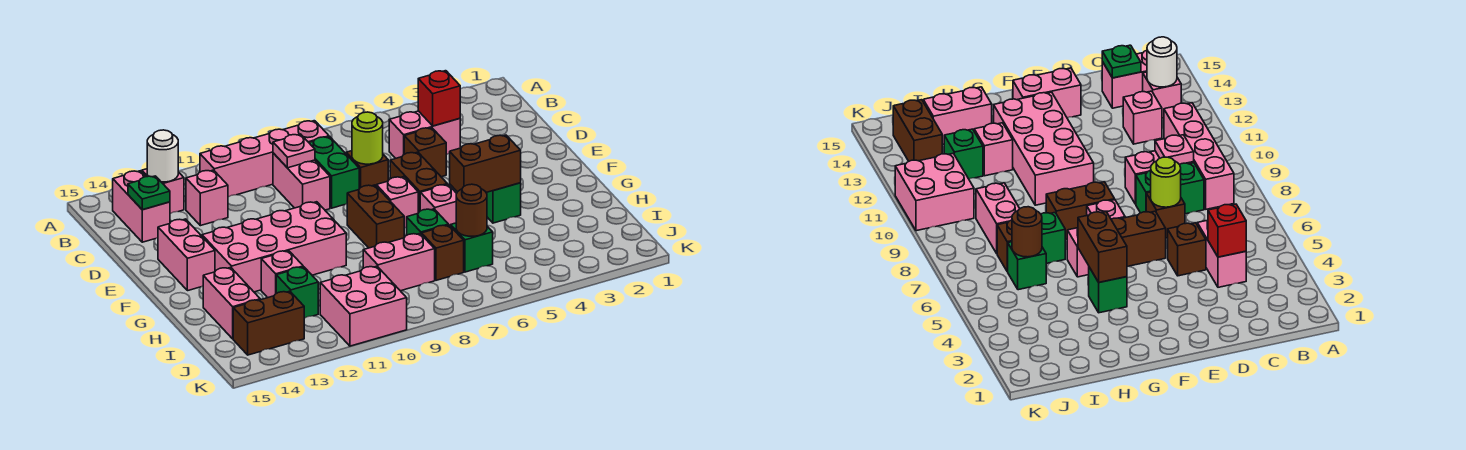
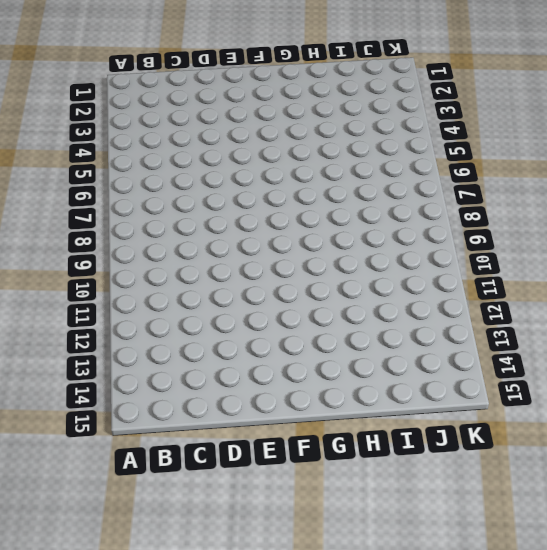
none -> pink brick B8:B11 level 1
none -> pink brick B13 level 1
none -> pink brick B14:C14 level 1
none -> pink brick C4:C5 level 1

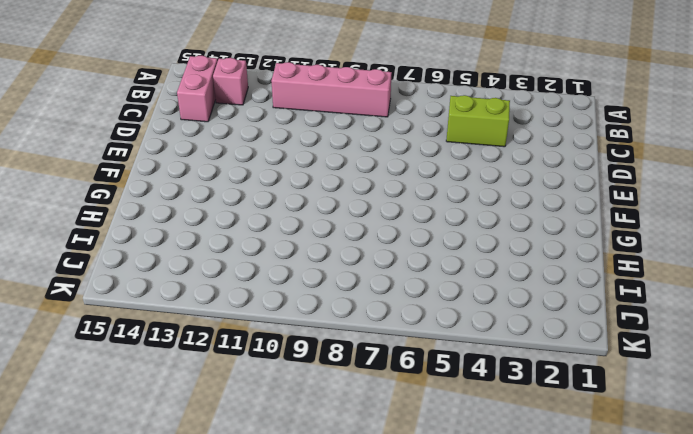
lime brick C4:C5 level 1 -> pink brick C4:C5 level 1
none -> green brick C8:D8 level 1
none -> pink brick C9:D9 level 1
none -> pink brick C12 level 1
none -> brown brick D5 level 1

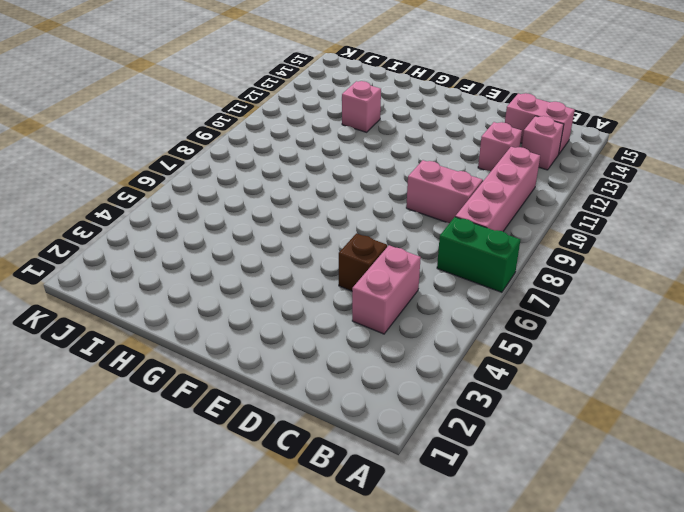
green brick A7:B7 level 1 -> green brick C8:D8 level 1
none -> brown brick D7 level 1
none -> brown brick E6:F6 level 1
none -> pink brick E14:F14 level 1
none -> pink brick F7 level 1

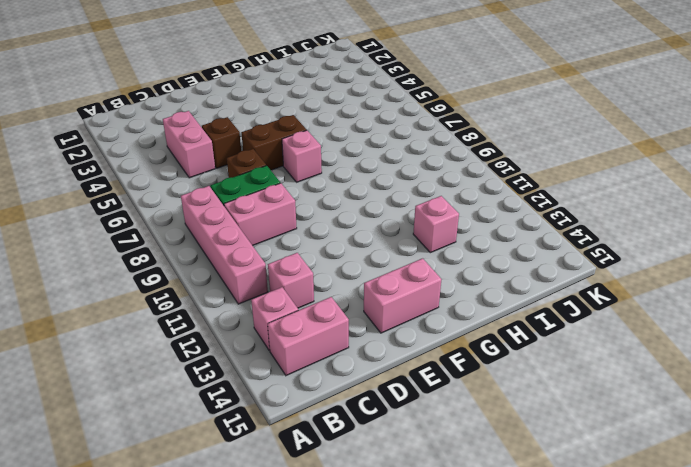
none -> brown brick F8:G8 level 1
none -> pink brick F10:G13 level 1
none -> green brick G4 level 1
none -> pink brick G6 level 1

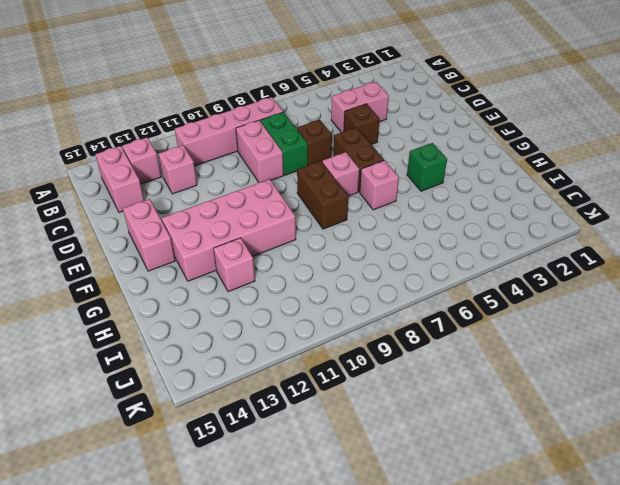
none -> green brick H7 level 1
none -> pink brick H14:I14 level 1
none -> green brick I6 level 1
none -> brown brick I7 level 1

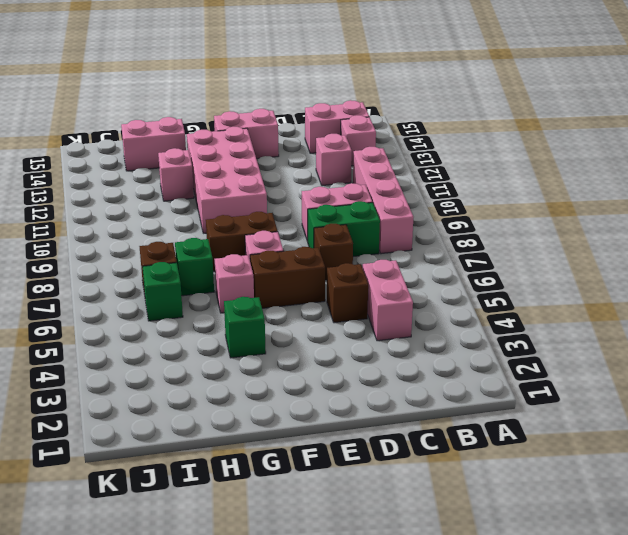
none -> pink brick I8:I9 level 1
none -> green brick I12 level 1
none -> pink brick J10:K11 level 1
none -> brown brick J13:J14 level 1

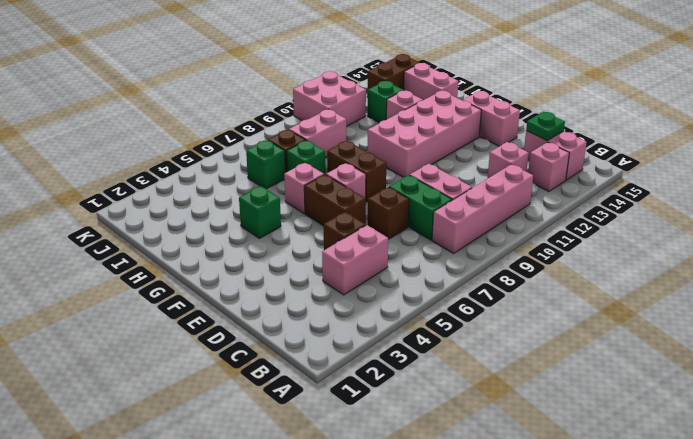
none -> white round brick B13 level 2
none -> red brick C4 level 2
none -> pink plate C9 level 2
none -> lime round brick D7 level 2

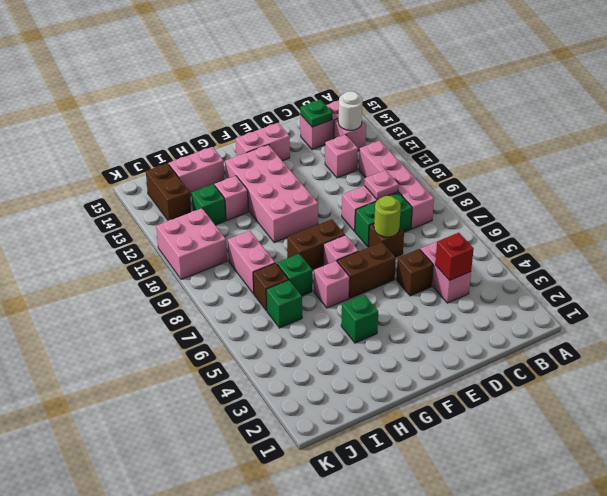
none -> brown brick G4:G5 level 2
none -> brown round brick I6 level 2

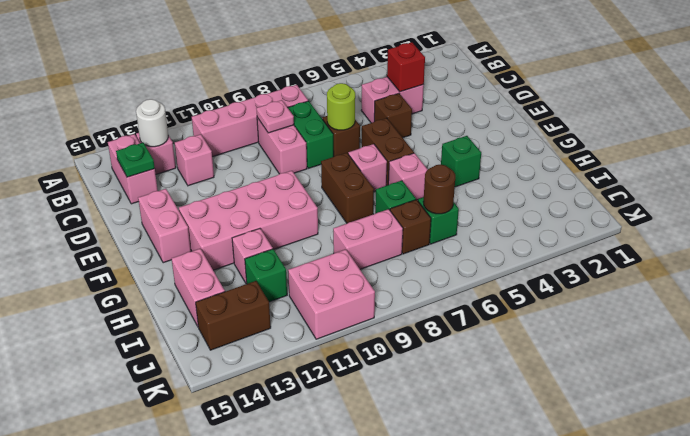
none -> brown brick G4:G5 level 2

